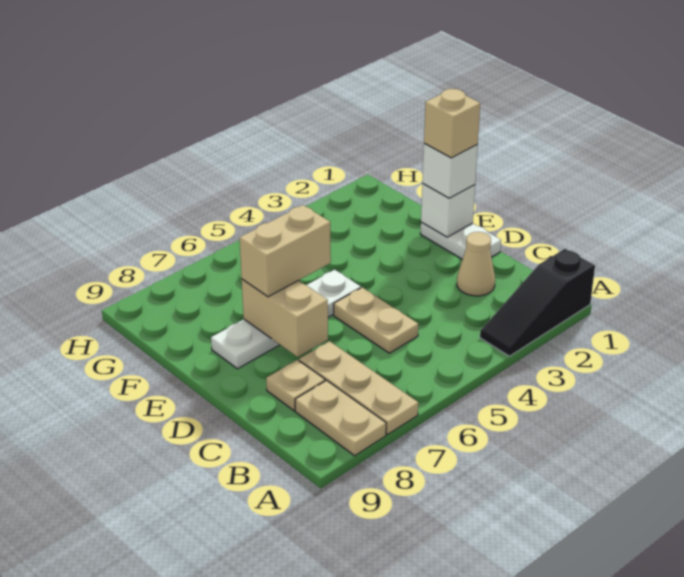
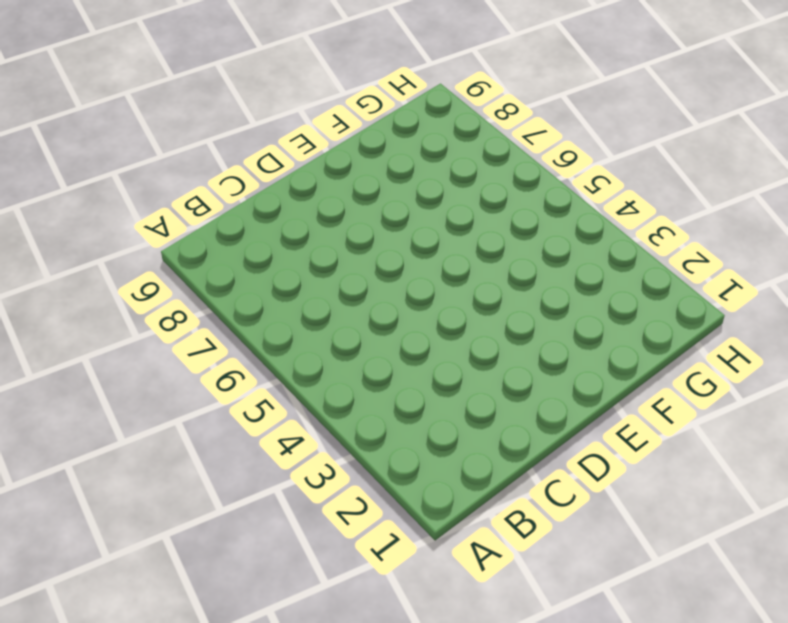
none -> black slope A1:A3 level 1 top 1
none -> tan plate A7:C7 level 1
none -> tan plate A8:B8 level 1

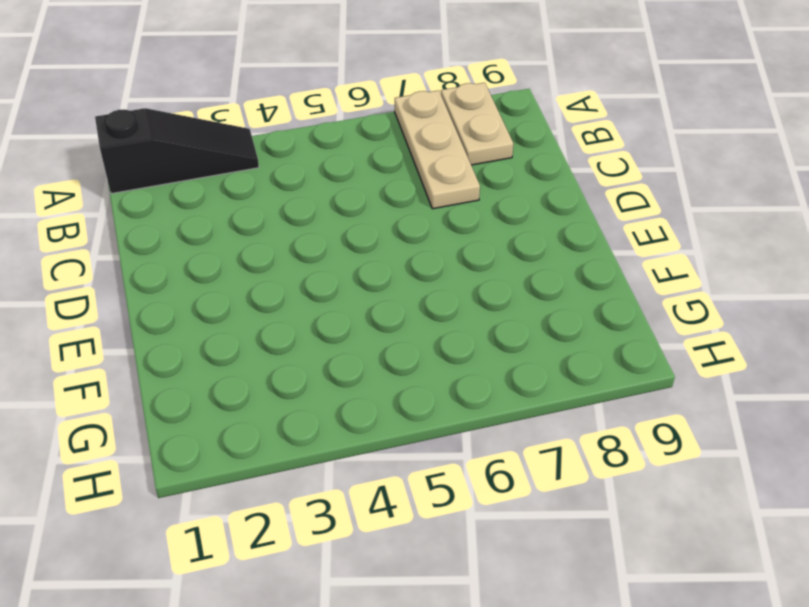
none -> tan cone C2 level 1
none -> tan plate C5:D5 level 1
none -> tan plate C8 level 1

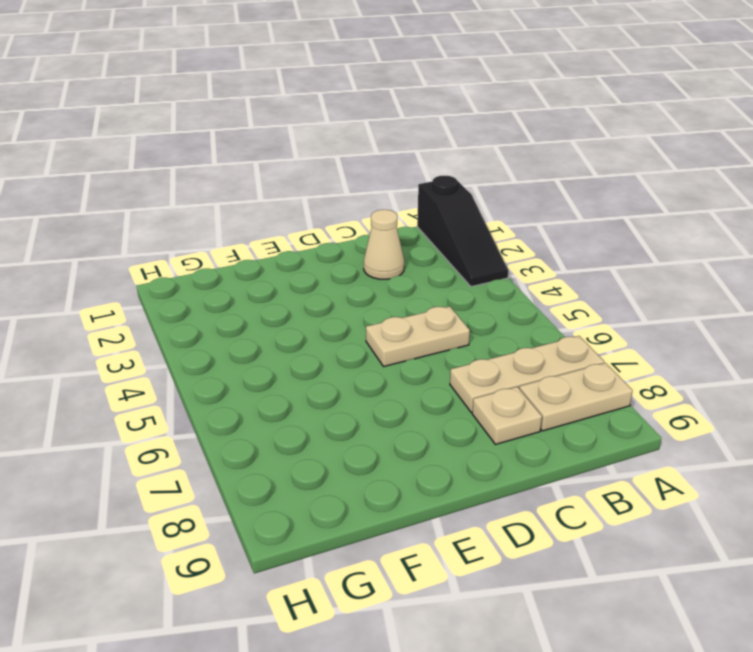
none -> white plate D1:E1 level 1
none -> white plate E5:E8 level 1
none -> tan brick D7:E7 level 2

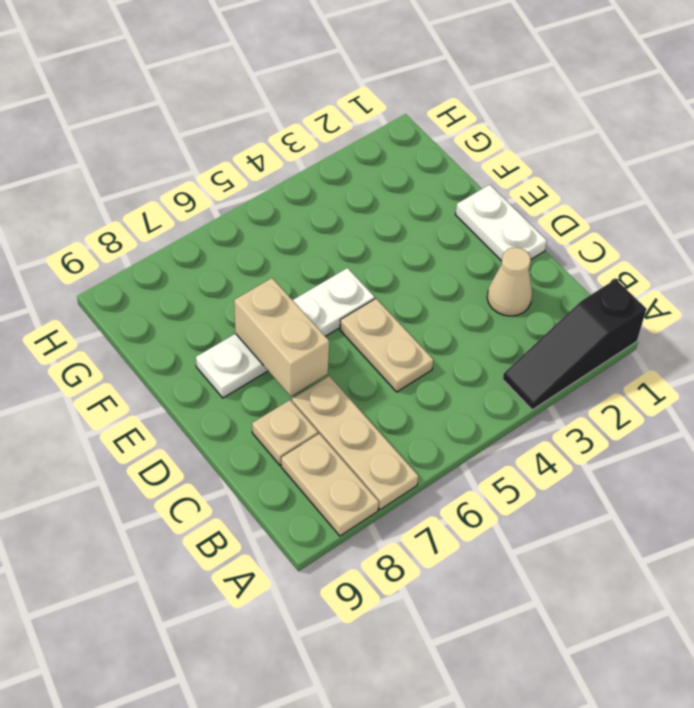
none -> white brick E1 level 2
none -> white brick E1 level 3
none -> tan brick E6:E7 level 3

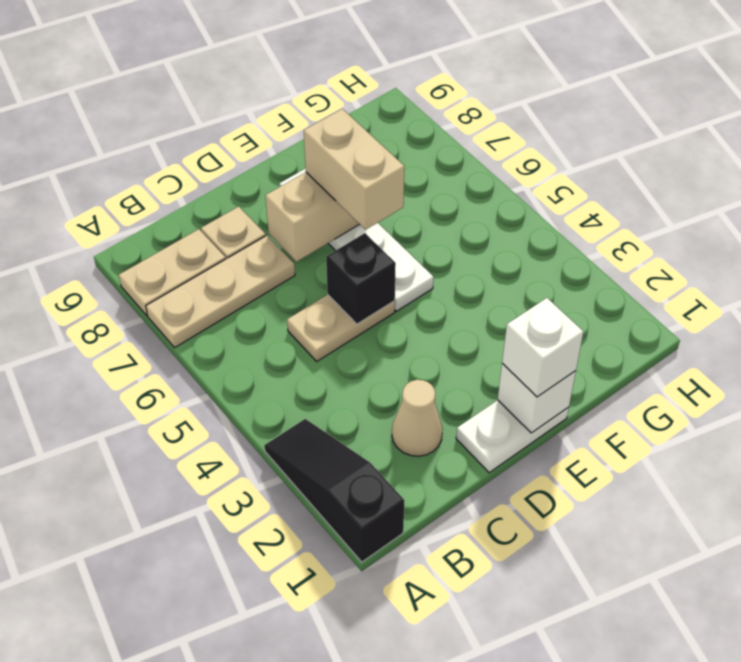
black brick D5 level 2 -> none
none -> tan brick E1 level 4

